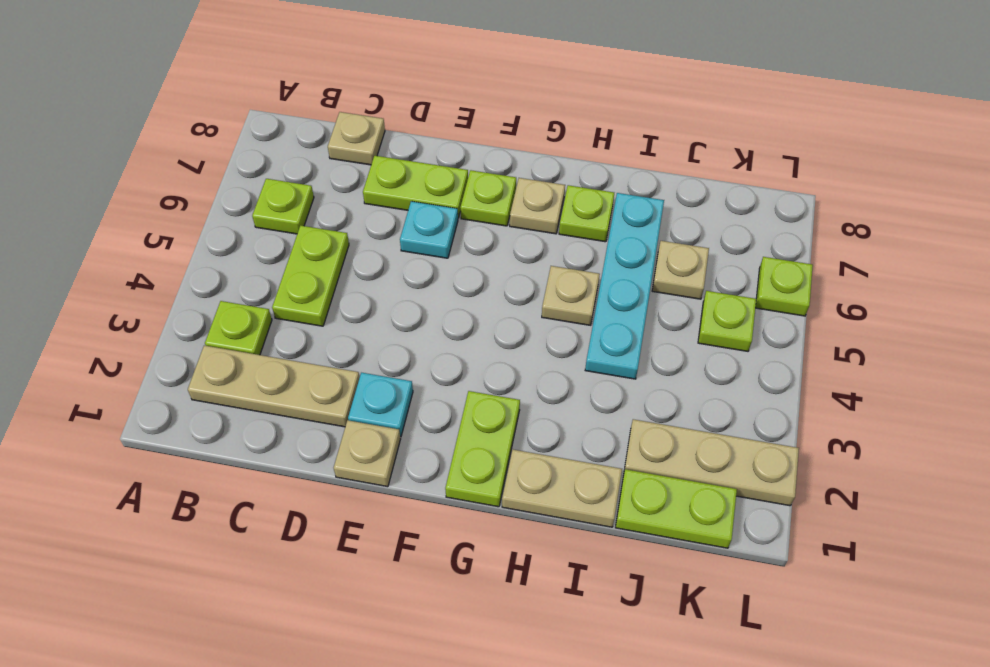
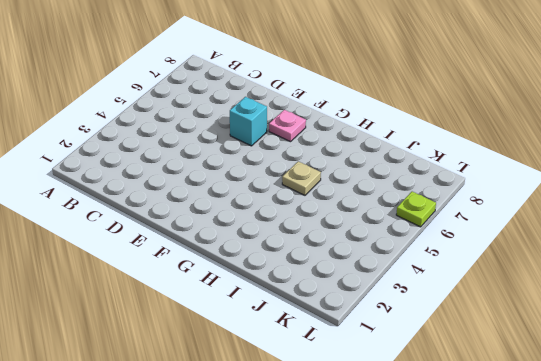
cyan brick E6 level 1 -> cyan plate E6 level 1
pink plate F7 level 1 -> lime plate F7 level 1
none -> tan plate B2:D2 level 1
none -> lime plate B3 level 1
none -> lime plate B6 level 1

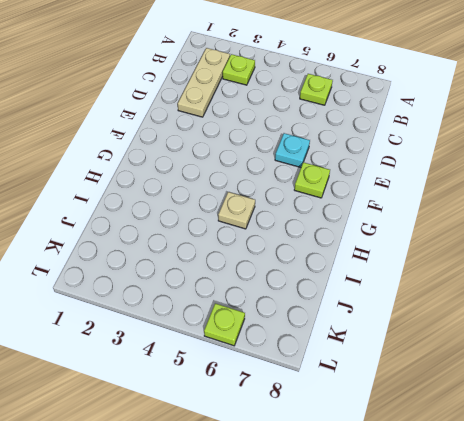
none -> lime plate C4:C5 level 1
none -> tan plate C8 level 1
none -> lime plate D7:E7 level 1

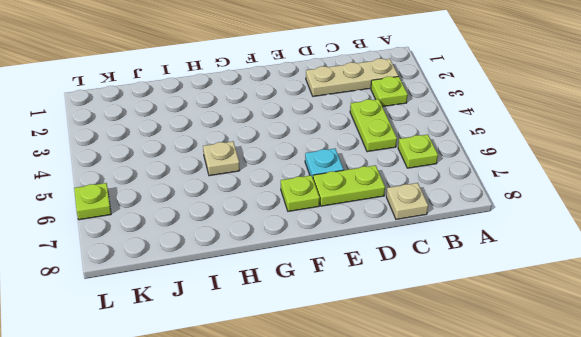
none -> tan plate E1 level 1
none -> cyan plate E2 level 1
none -> lime plate G1:G2 level 1

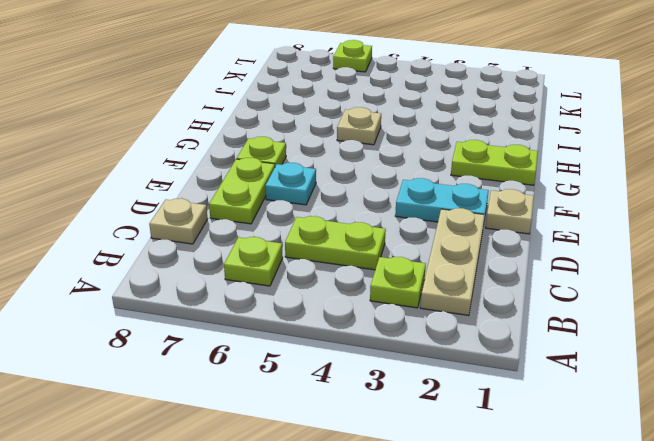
cyan plate E2:E3 level 1 -> cyan plate E2 level 1
none -> tan plate G7 level 1
none -> tan plate H1:I1 level 1
none -> lime plate H7 level 1

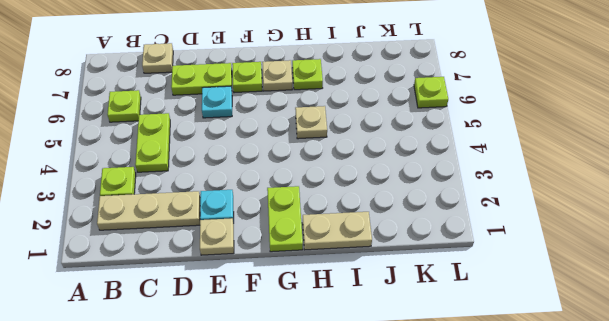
none -> cyan plate I4:I7 level 1
none -> lime plate J1:K1 level 1
none -> tan plate J2:L2 level 1

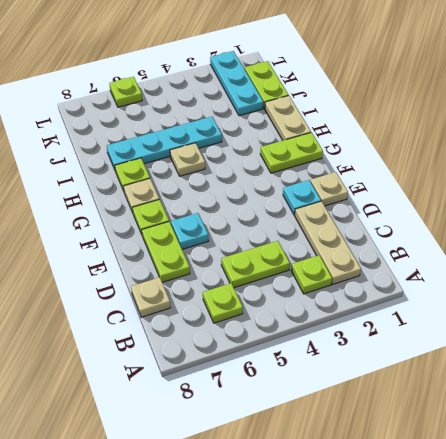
cyan plate J2:L2 level 1 -> tan plate J2:L2 level 1
none -> tan plate J6 level 1
none -> lime plate K5 level 1

